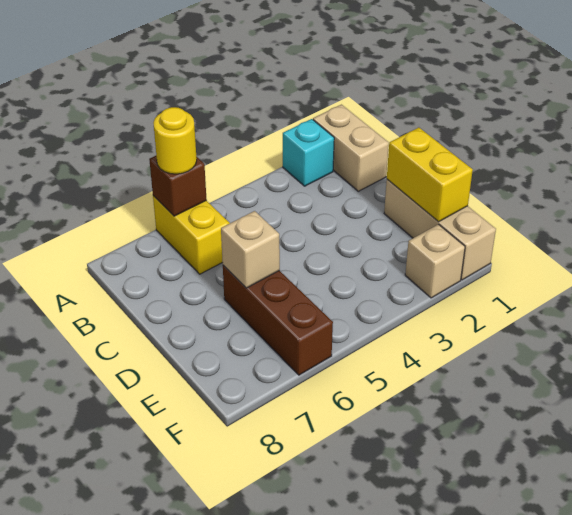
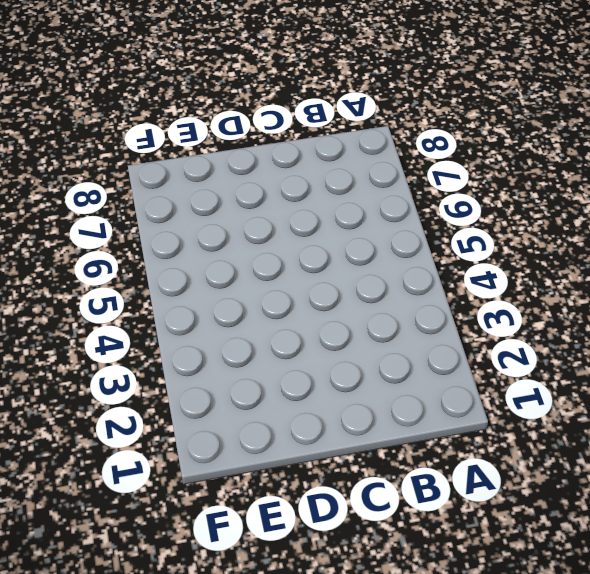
none -> tan brick A1:B1 level 1
none -> cyan brick A2 level 1

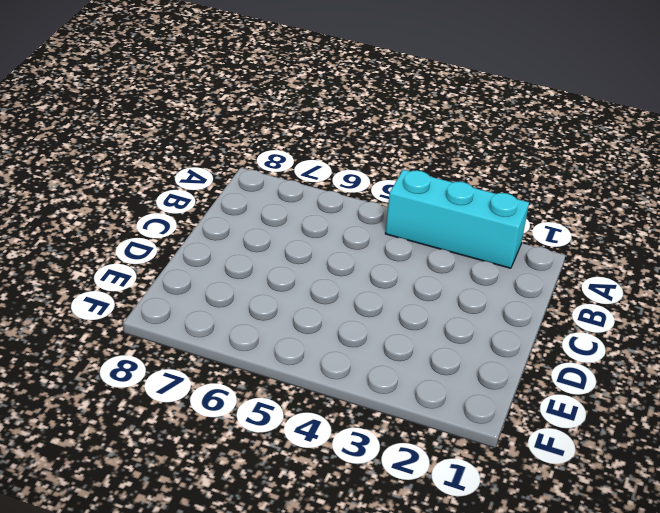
cyan brick A2:A4 level 1 -> cyan brick A2 level 1
none -> tan brick A1:B1 level 1
none -> yellow brick A6:B6 level 1

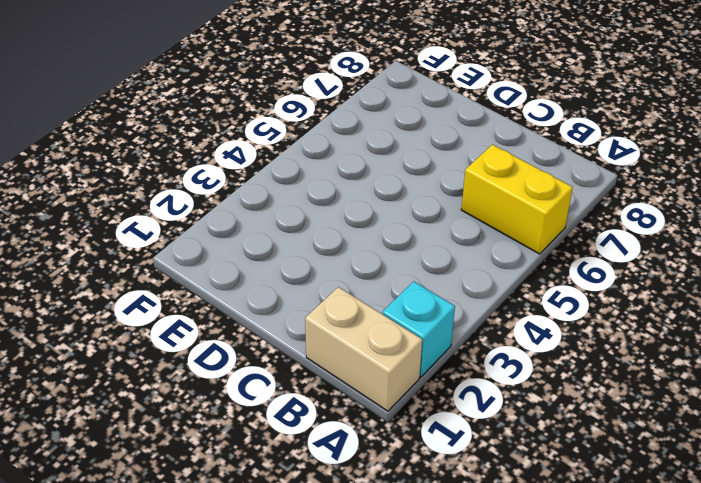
none -> tan brick D1:F1 level 1
none -> brown brick D6:F6 level 1

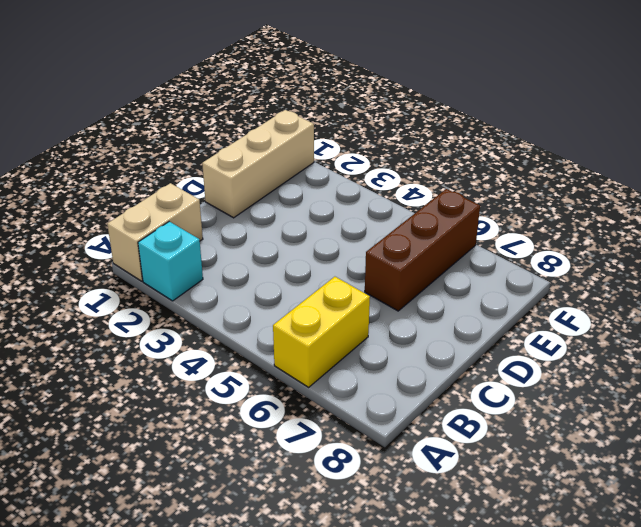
none -> tan brick F2 level 1
none -> brown brick A6 level 2

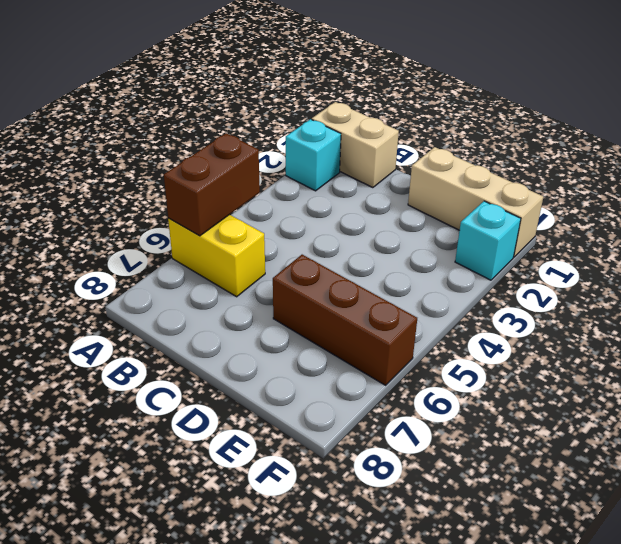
brown brick A5:A6 level 2 -> brown brick A6 level 2
cyan brick F2 level 1 -> tan brick F2 level 1
none -> yellow brick D1:E1 level 2
none -> tan brick D6 level 2

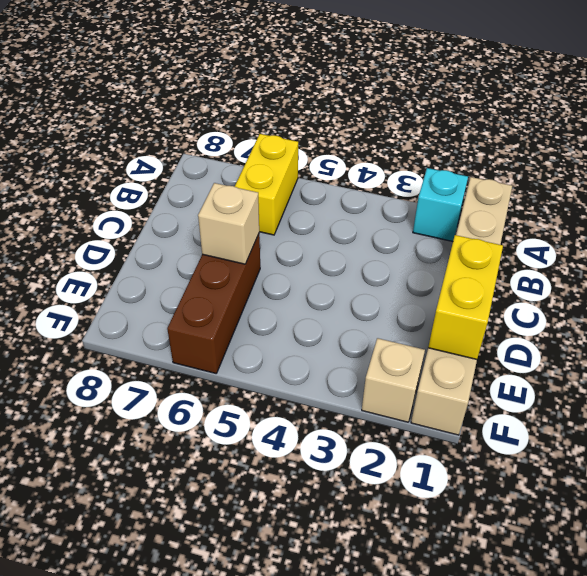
none -> brown brick A6 level 2
none -> yellow round brick A6 level 3

